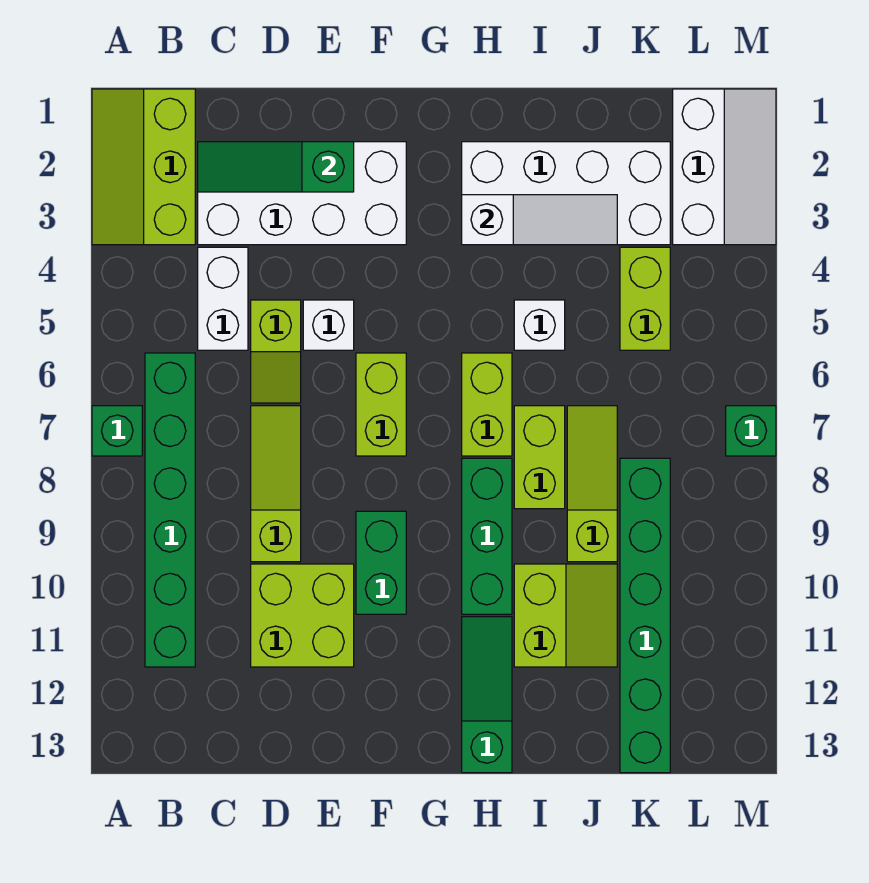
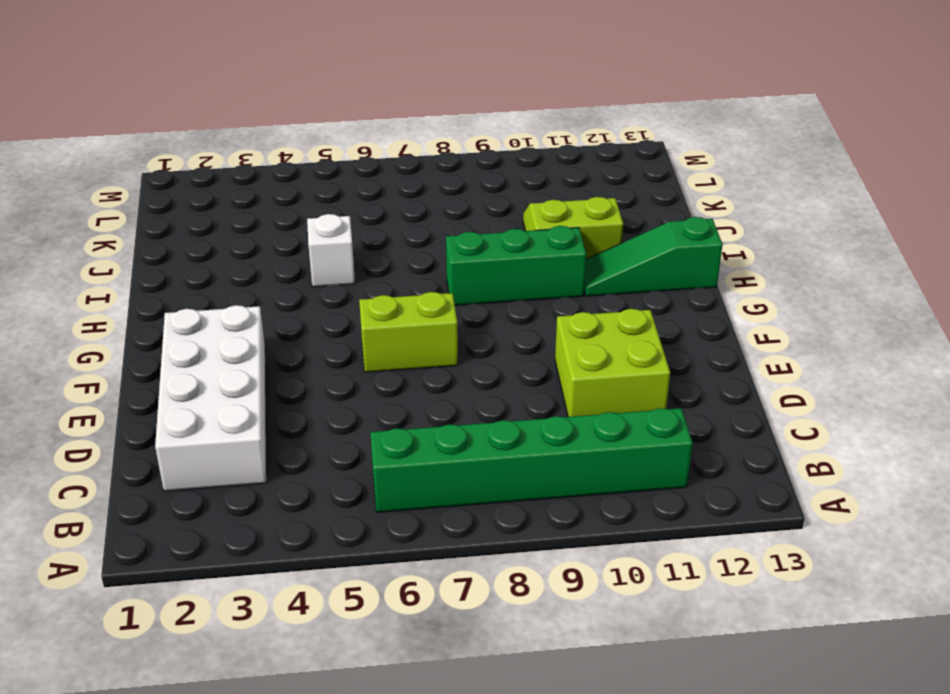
none -> lime slope A1:B3 level 1 top B
none -> green brick A7 level 1
none -> white brick C4:C5 level 1

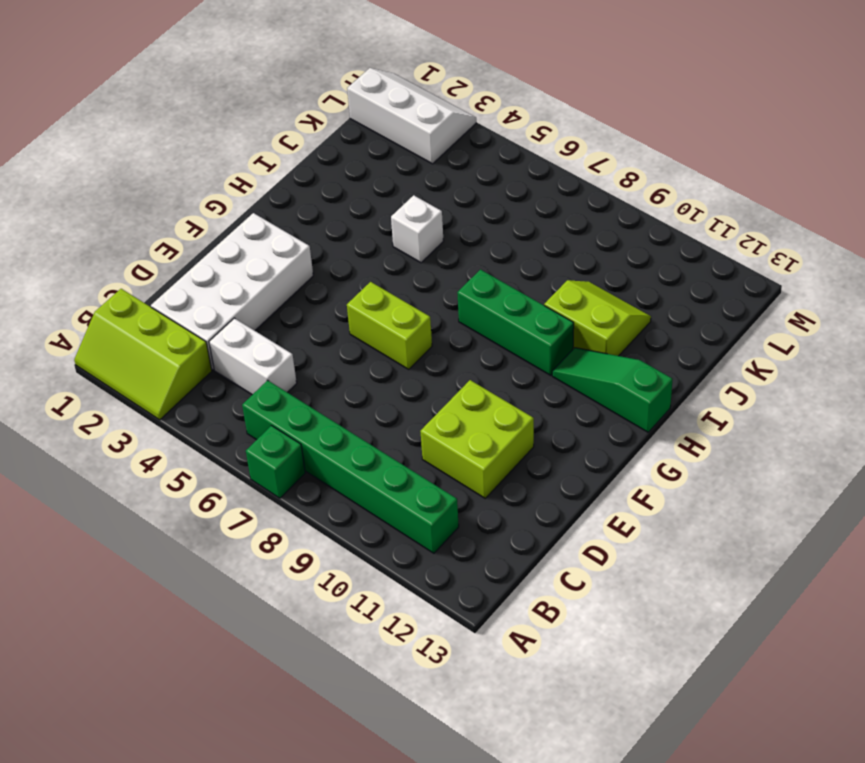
none -> lime slope D5:D6 level 1 top 5
none -> lime slope D7:D9 level 1 top 9
none -> white brick E5 level 1

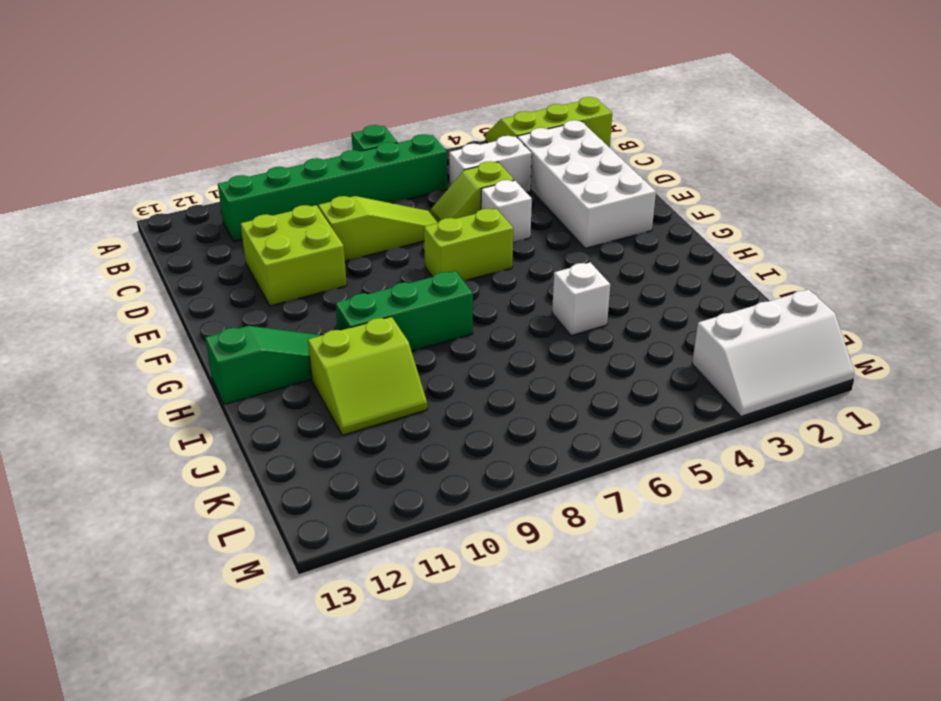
none -> green brick F9:F10 level 1
none -> white brick H2:K3 level 1
none -> lime brick H6:H7 level 1

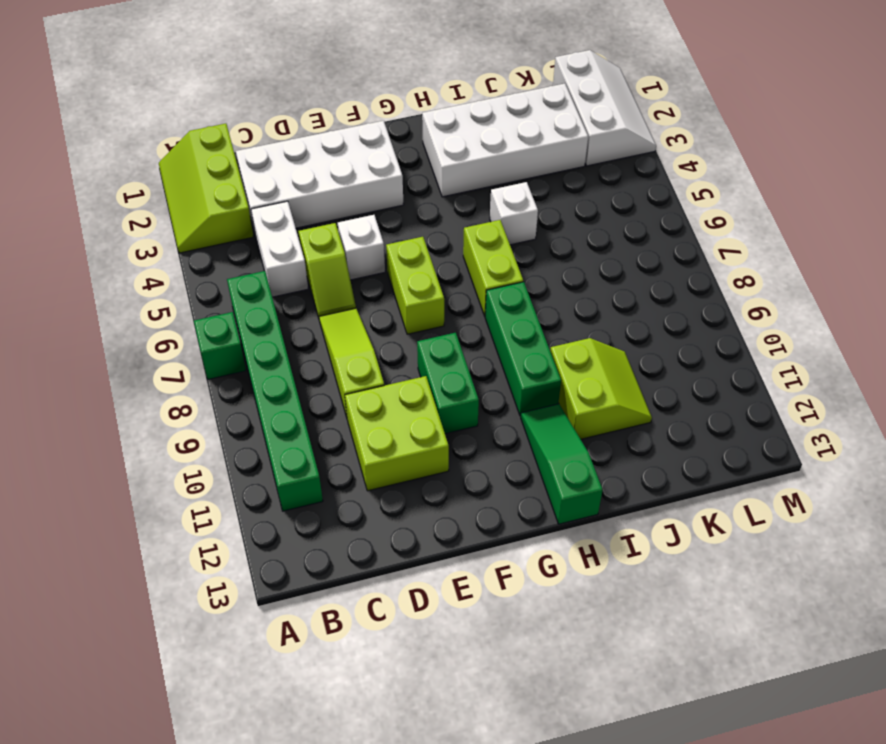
none -> lime brick I7:I8 level 1
none -> lime slope J7:J9 level 1 top 9
none -> lime brick K4:K5 level 1

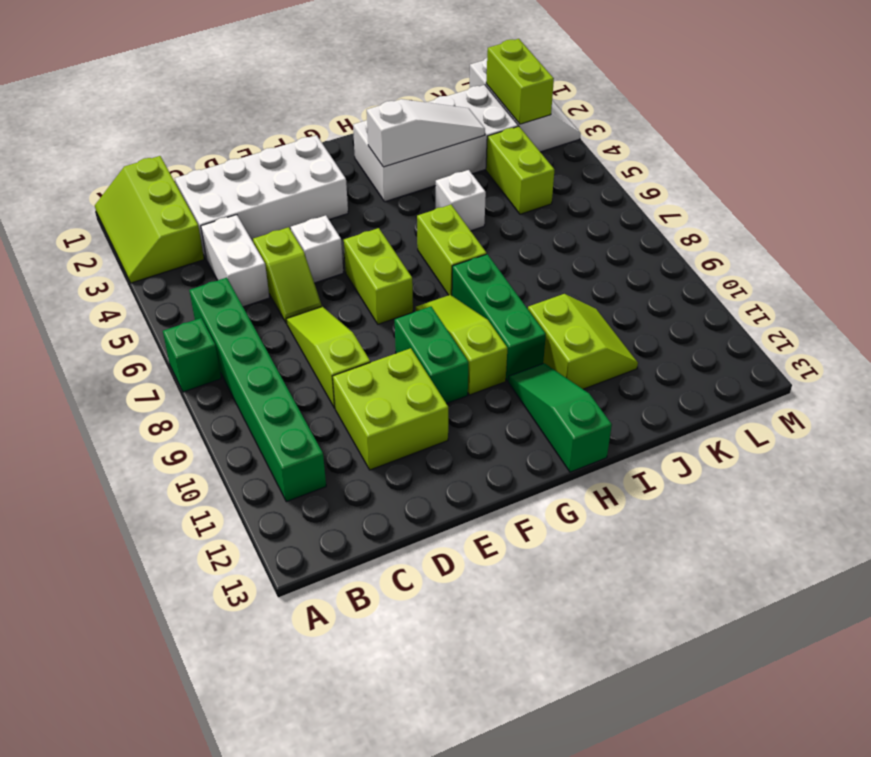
lime slope G8:G10 level 1 top 10 -> lime slope J7:J9 level 1 top 9
lime brick L2:L3 level 2 -> lime brick I7:I8 level 1
none -> green brick K8:K13 level 1
none -> green brick M7 level 1
none -> green slope C2:E2 level 2 top E

